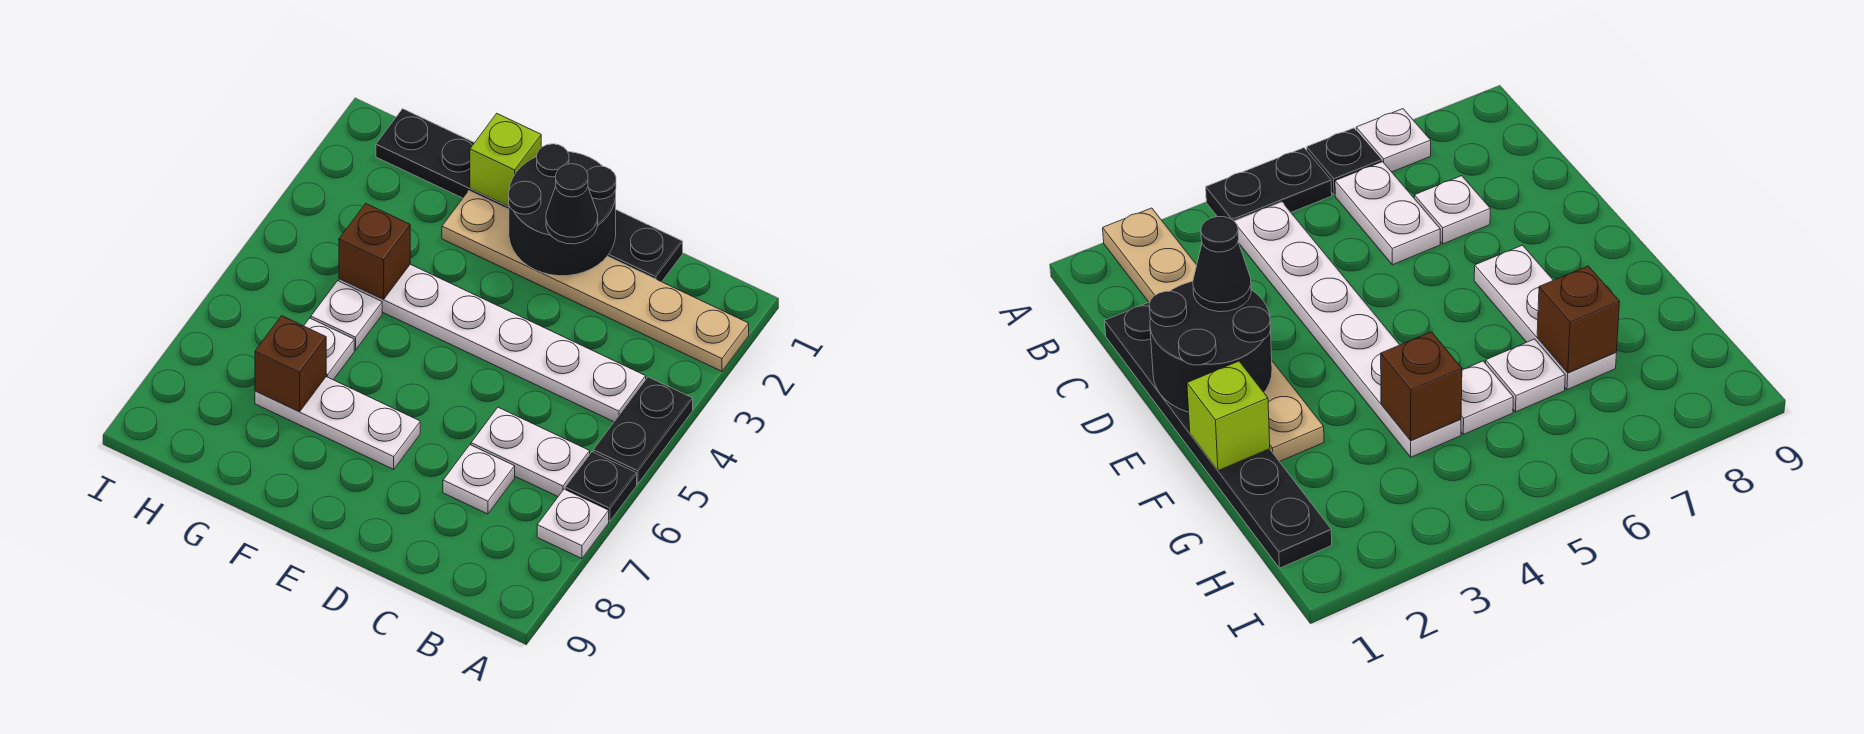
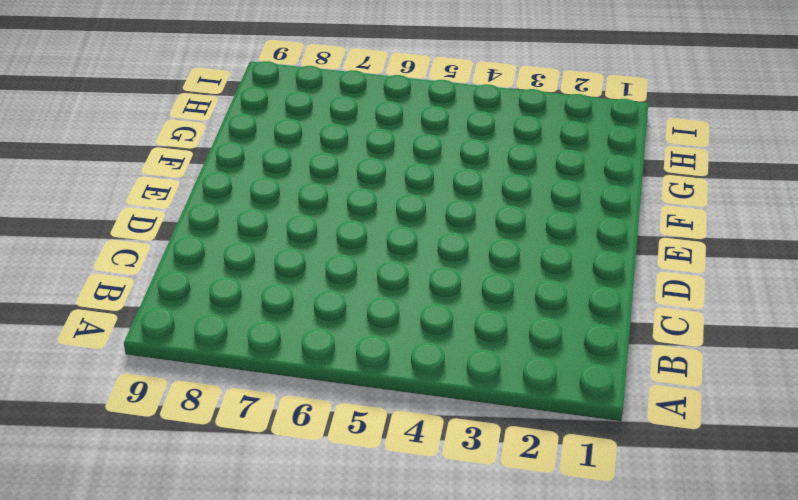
none -> tan plate A2:F2 level 1
none -> black plate A4:A5 level 1
none -> black plate A6 level 1

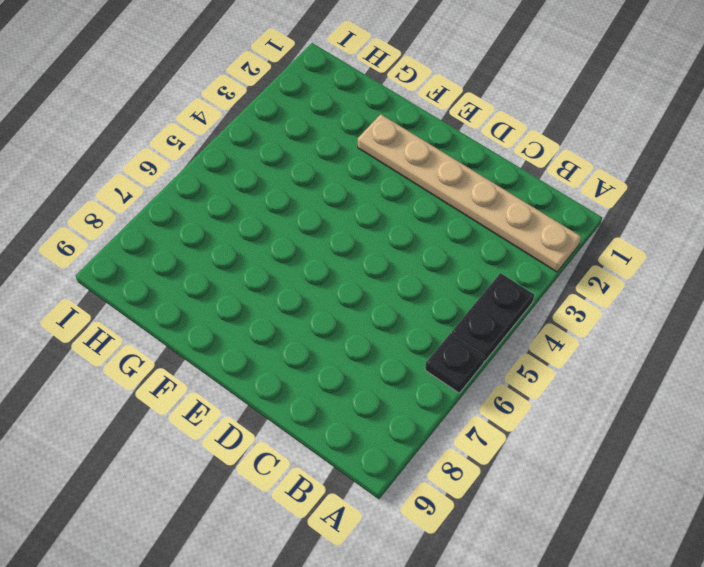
none -> white plate A7 level 1
none -> white plate B4:G4 level 1
none -> white plate B6:C6 level 1

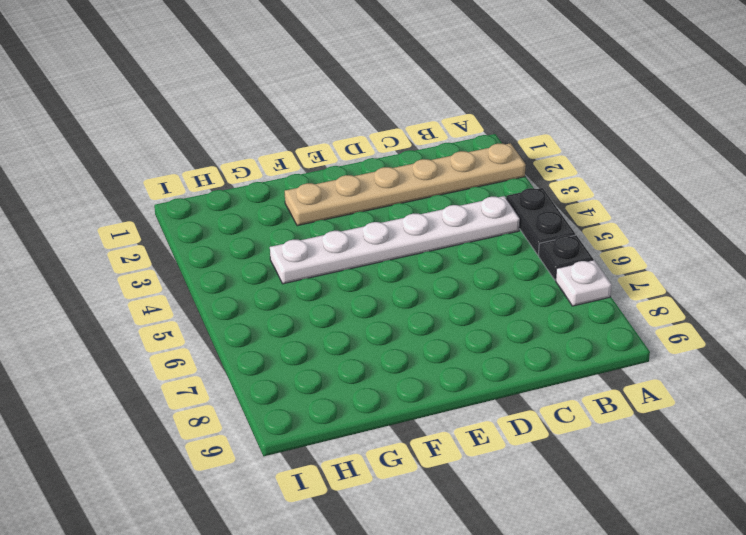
none -> white plate B6:C6 level 1
none -> black plate C1:H1 level 1
none -> white plate C7 level 1

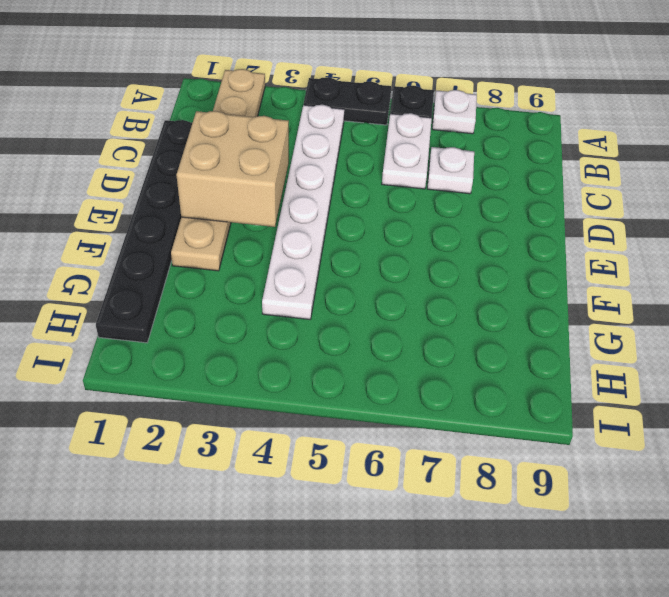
tan brick D2:E3 level 2 -> black round brick D1:E2 level 2
none -> white plate E7:G7 level 1
none -> white plate G5 level 1
none -> white plate G6 level 1

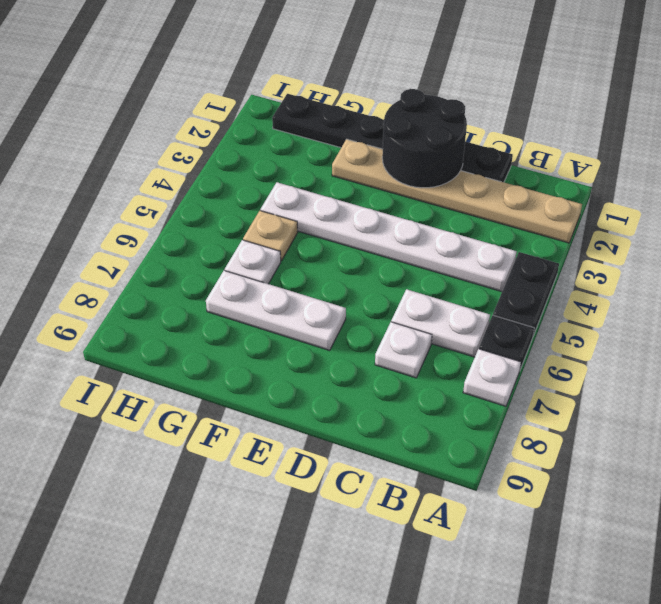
tan plate G5 level 1 -> white plate G5 level 1
none -> lime brick F1 level 2
none -> brown brick G4 level 2
none -> brown brick G7 level 2

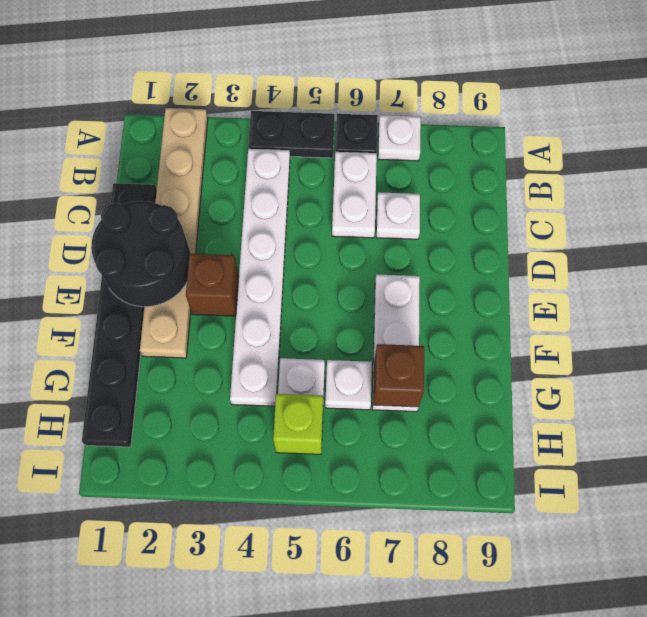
brown brick E3 level 1 -> brown brick G4 level 2
lime brick H5 level 1 -> lime brick F1 level 2
none -> black cone D2 level 3

